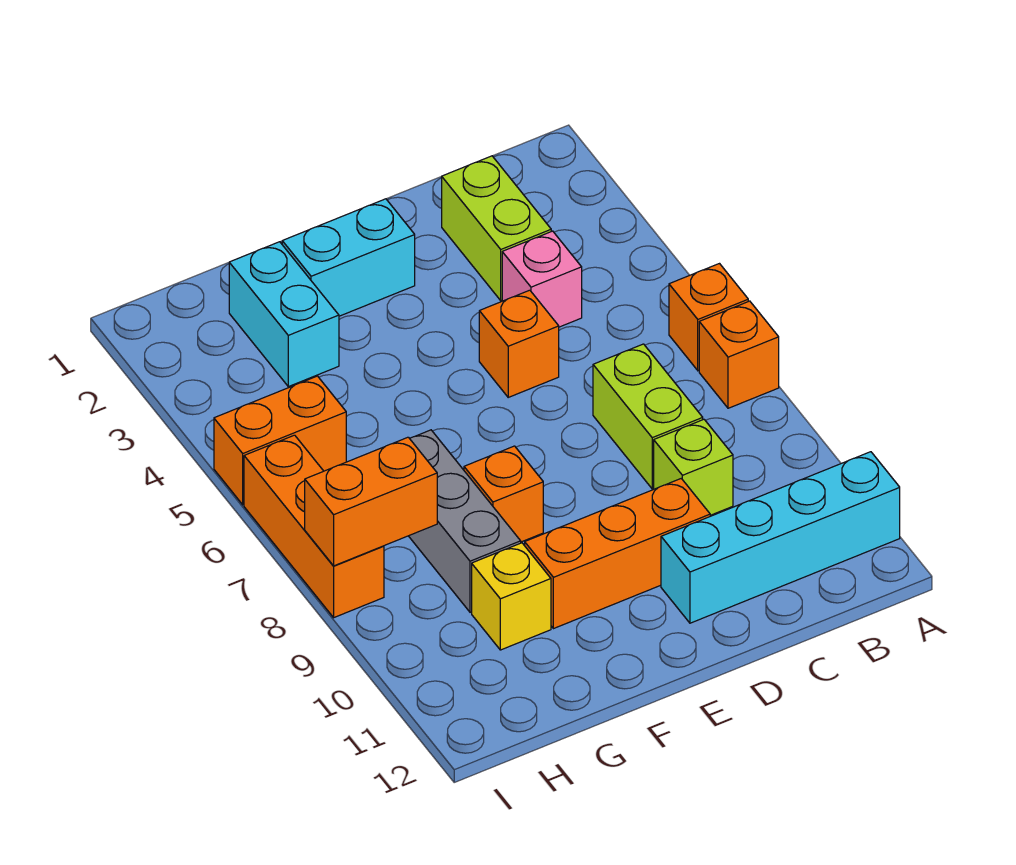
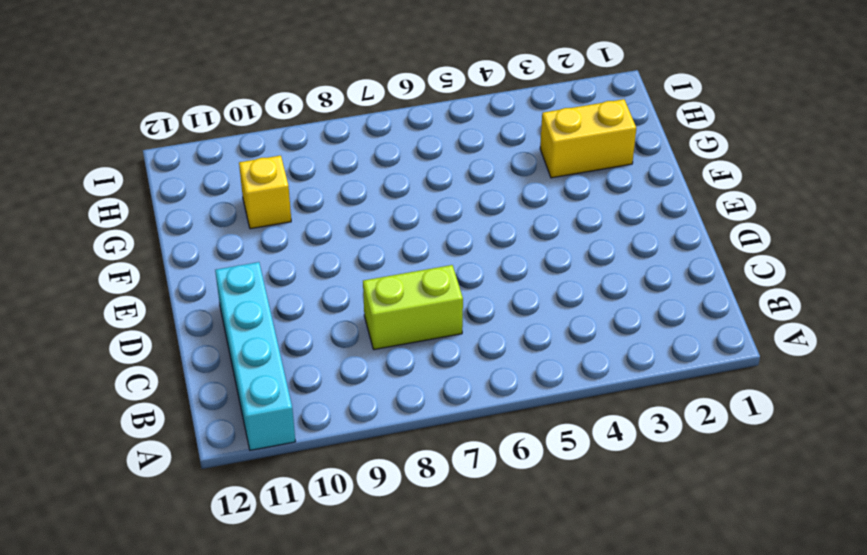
yellow brick G2:G3 level 1 -> cyan brick G2:G3 level 1
none -> orange brick A6 level 1
none -> orange brick A7 level 1
none -> lime brick C2:C3 level 1

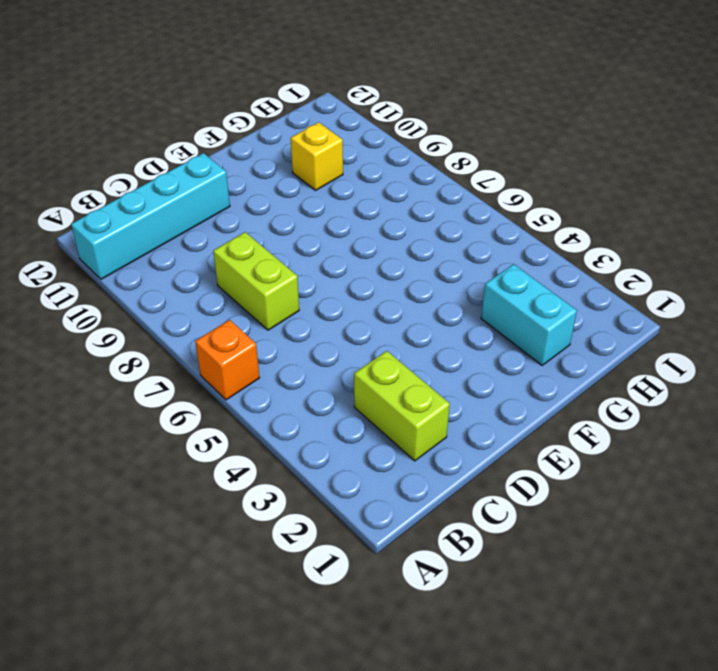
none -> orange brick A7 level 1
none -> pink brick C4 level 1
none -> lime brick C9 level 1

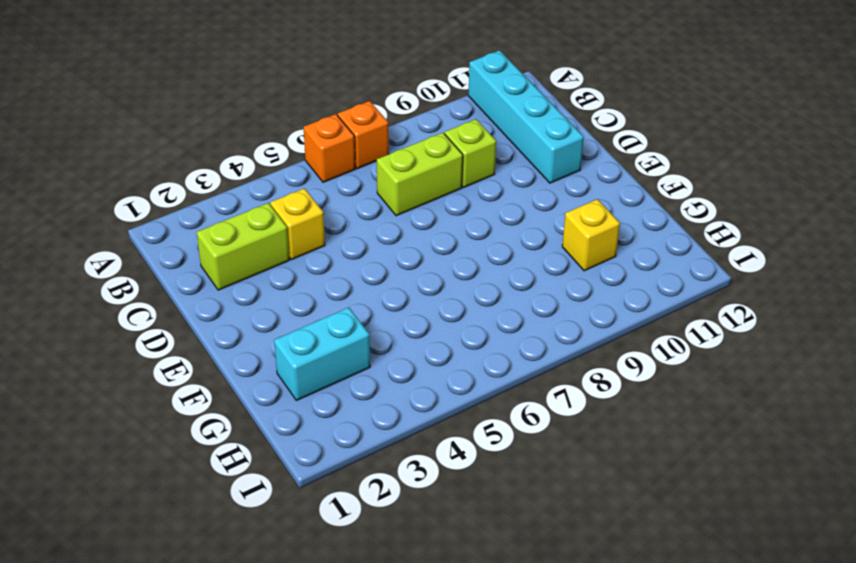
yellow brick C4 level 1 -> pink brick C4 level 1
none -> orange brick D5 level 1
none -> orange brick D10:F10 level 1
none -> cyan brick E2:F2 level 1

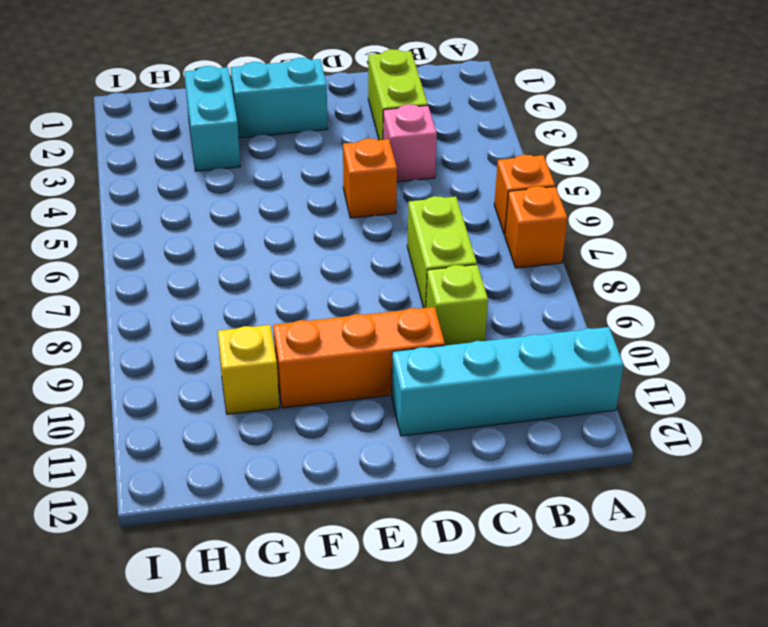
none -> orange brick F8 level 1
none -> grey brick G7:G9 level 1
none -> orange brick H5:I5 level 1

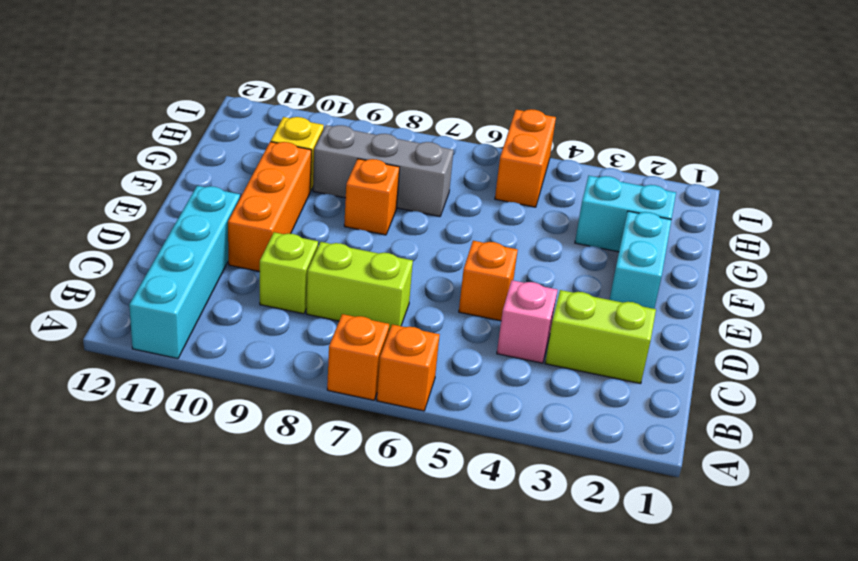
none -> orange brick I6:I8 level 1
none -> orange brick H8:I8 level 2

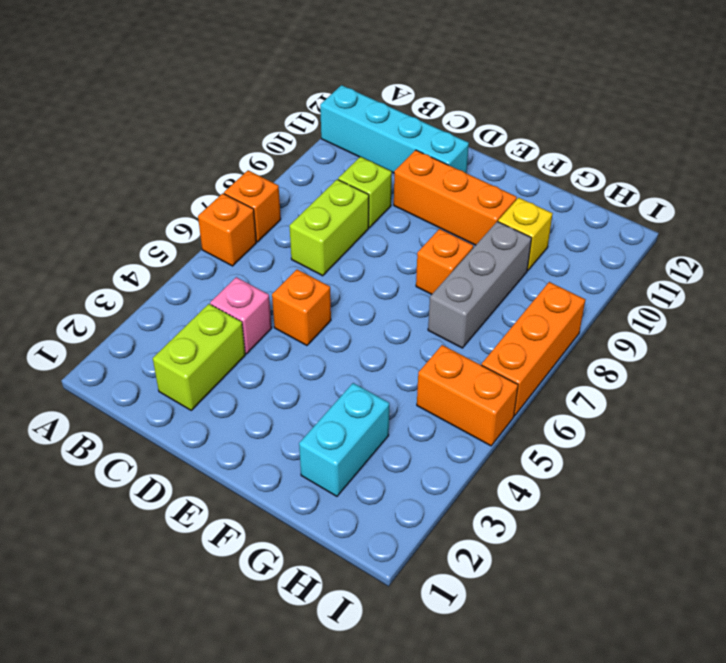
none -> cyan brick E2:F2 level 1
none -> orange brick H8:I8 level 2

